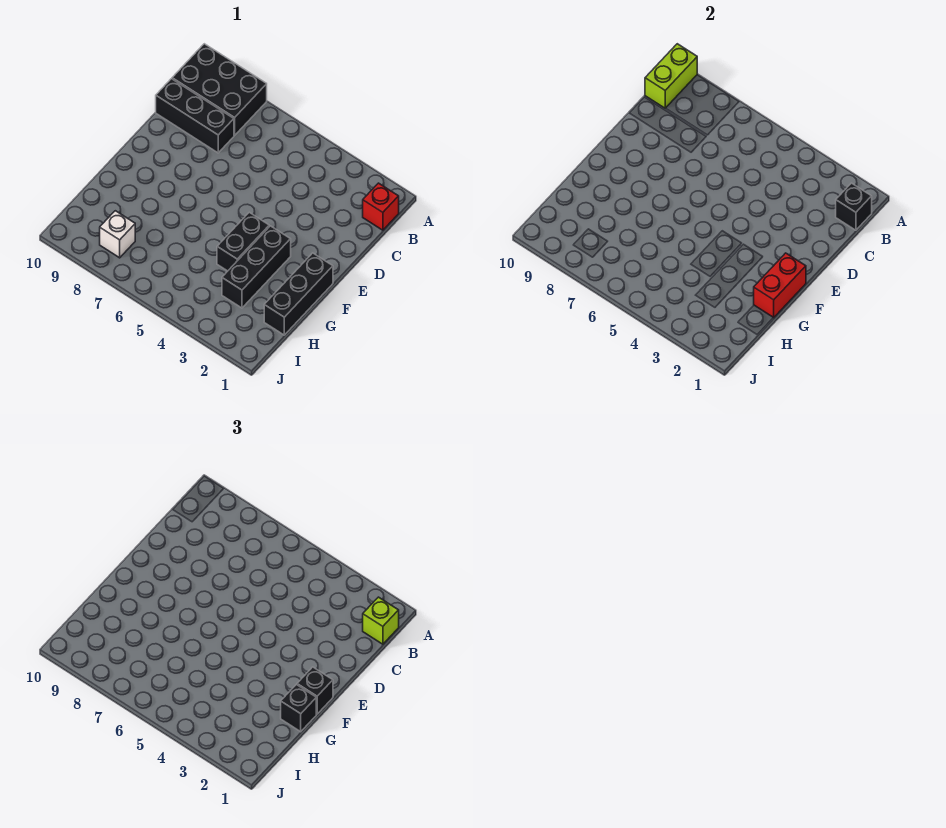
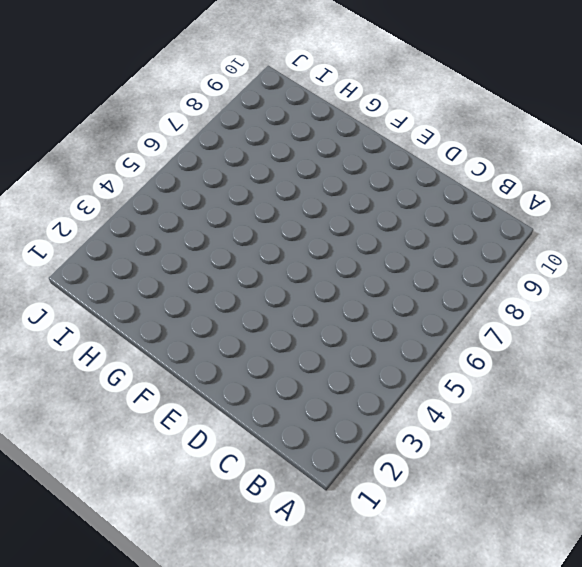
none -> black brick A8:B10 level 1
none -> red brick B1 level 1
none -> black brick C8:C10 level 1

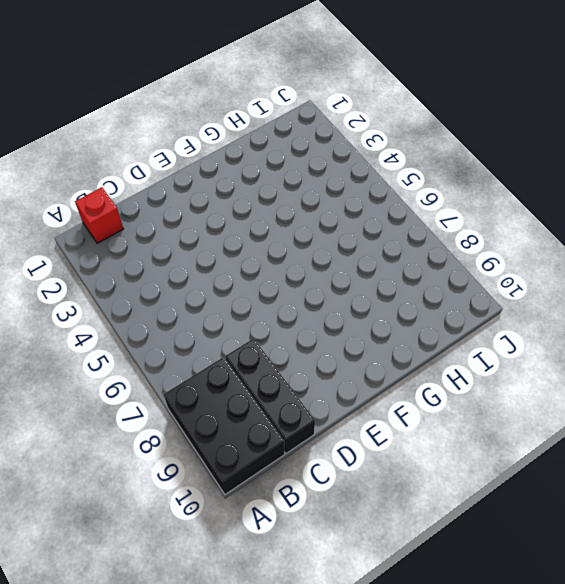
none -> black brick F1:H1 level 1
none -> black brick F3:H3 level 1
none -> black brick F4:G4 level 1

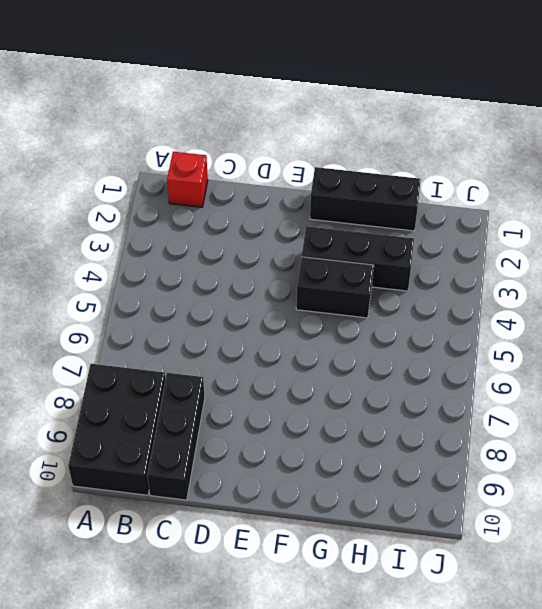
none -> white brick I8 level 1
none -> lime brick A10:B10 level 2
none -> black brick B1 level 2

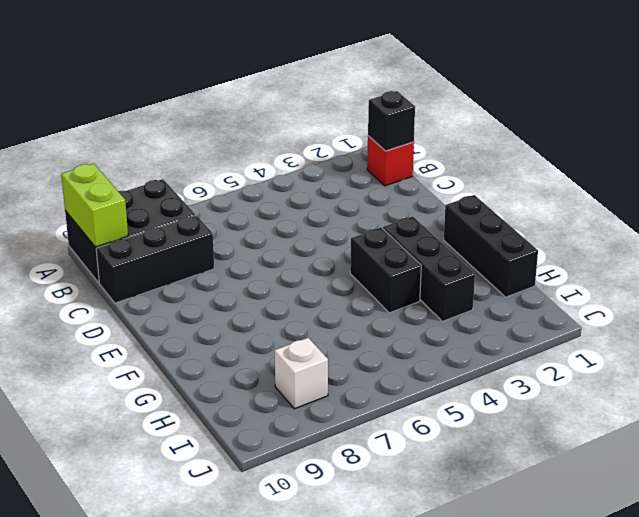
none -> red brick F1:G1 level 2
none -> lime brick B1 level 3
none -> black brick F1 level 3

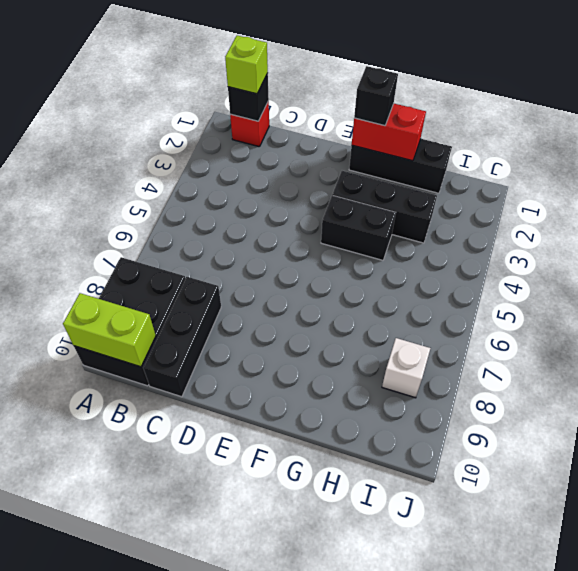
none -> black brick G1 level 3

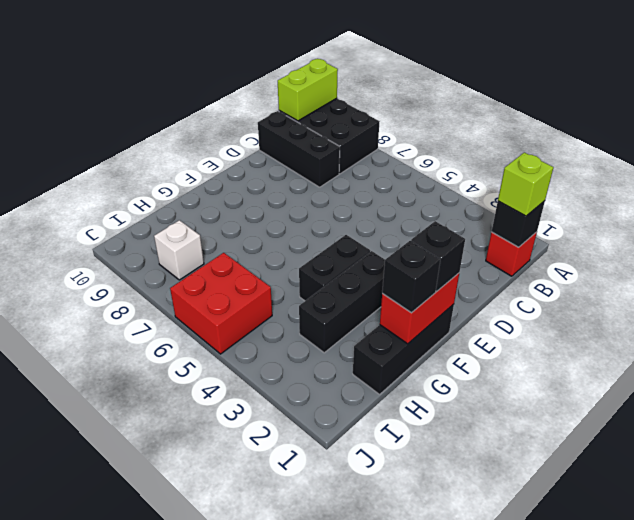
red brick I5:J6 level 1 -> none

